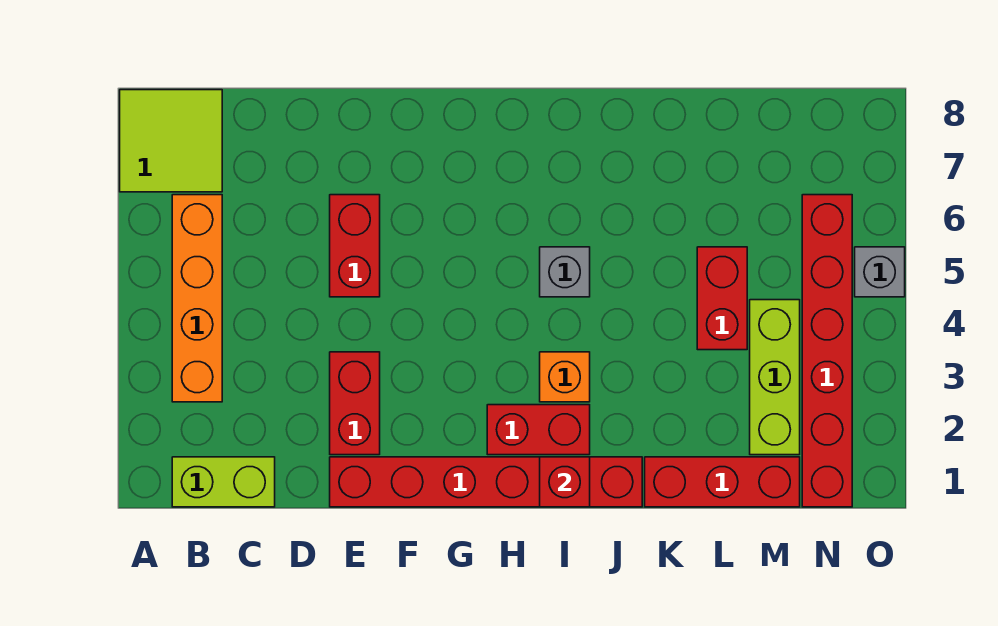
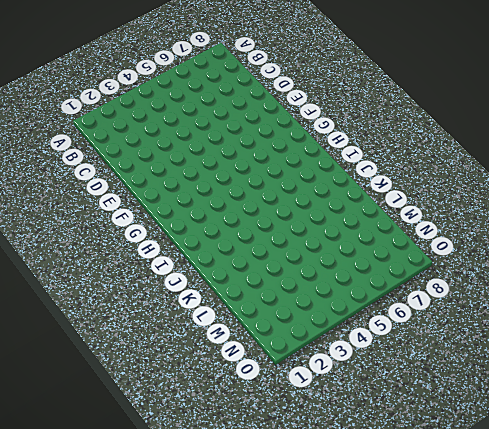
none -> lime tile A7:B8 level 1
none -> lime brick B1:C1 level 1
none -> orange brick B3:B6 level 1

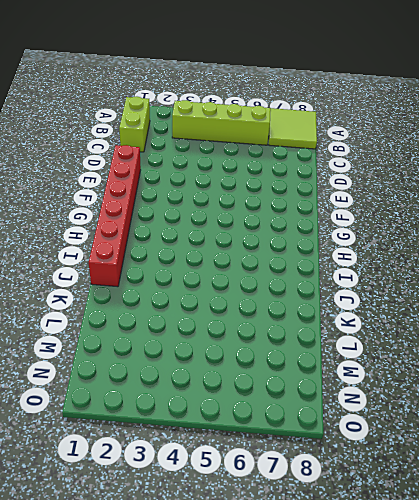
lime brick B3:B6 level 1 -> orange brick B3:B6 level 1
none -> red brick E2:E3 level 1
none -> red brick E5:E6 level 1
none -> red brick H2:I2 level 1

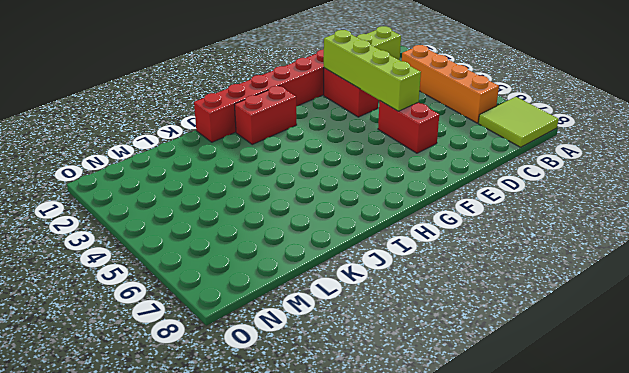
lime brick E2:E5 level 2 -> none
none -> orange brick I3 level 1
none -> grey brick I5 level 1
none -> red brick K1:M1 level 1

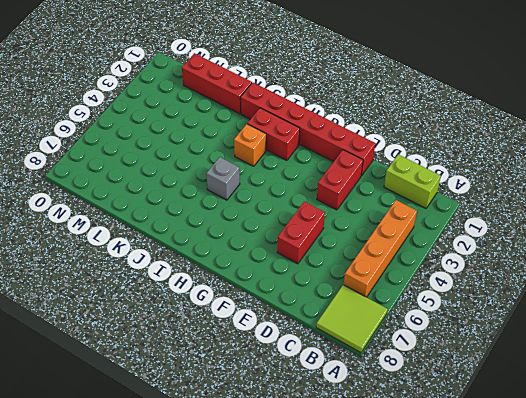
none -> red brick L4:L5 level 1
none -> lime brick M2:M4 level 1
none -> red brick N1:N6 level 1

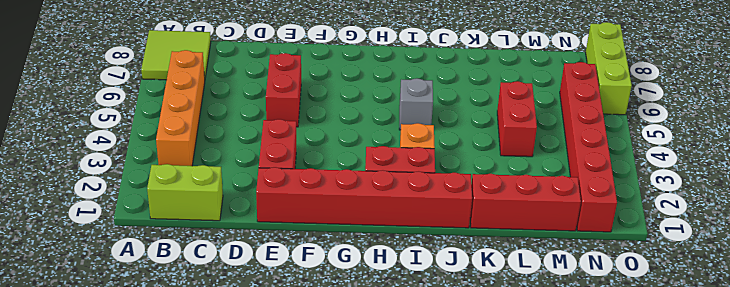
lime brick O6:O8 level 1 -> lime brick M2:M4 level 1
none -> grey brick O5 level 1
none -> red brick I1 level 2

